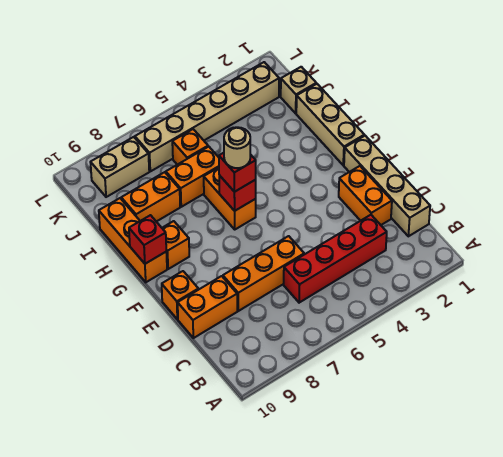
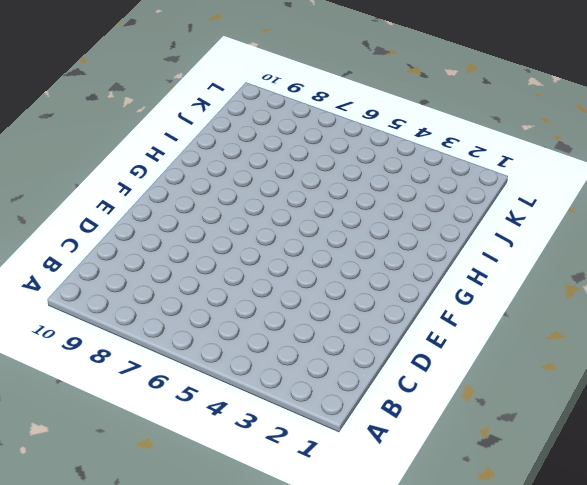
none -> tan brick C1:F1 level 1
none -> red brick C3:C6 level 1
none -> orange brick D2:E2 level 1

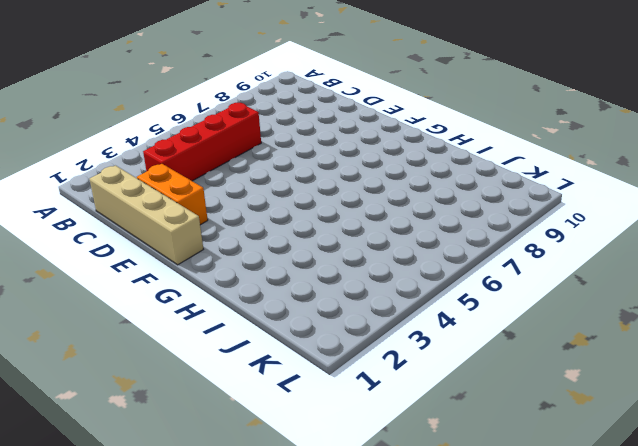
none -> orange brick D6:D8 level 1
none -> orange brick D9:D10 level 1
none -> orange brick E10 level 1

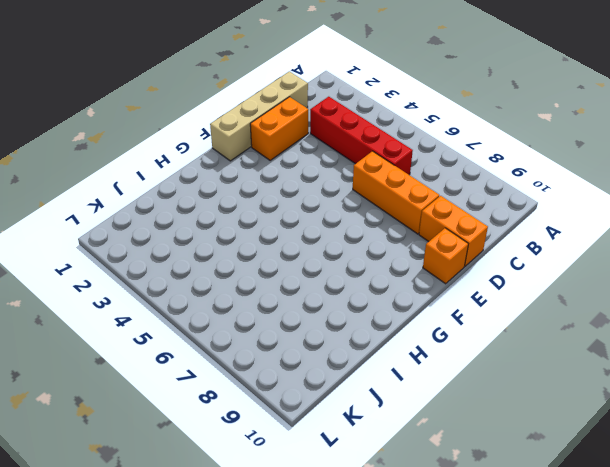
none -> tan brick G1:I1 level 1
none -> orange brick G6:H6 level 1
none -> orange brick G9 level 1

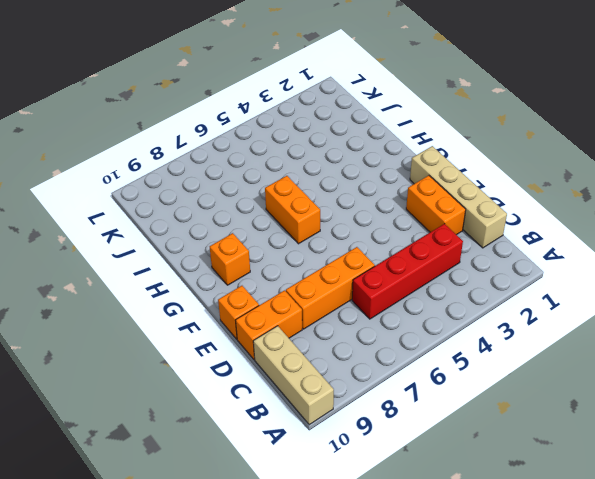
tan brick A10:C10 level 1 -> tan brick G1:I1 level 1
none -> orange brick G10:I10 level 1
none -> orange brick I6:I7 level 1
none -> orange brick I8:I9 level 1

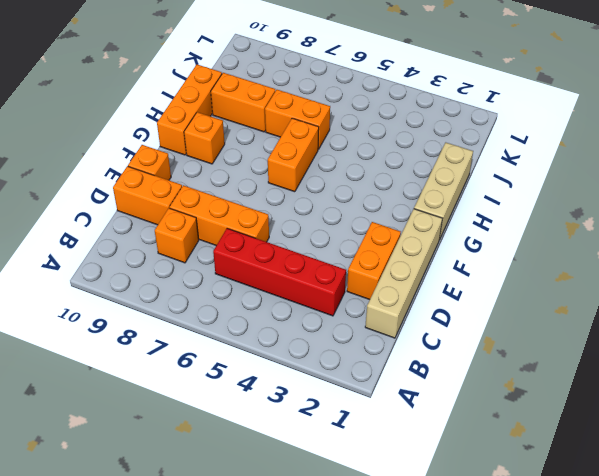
orange brick C8 level 1 -> orange brick J6 level 1
none -> tan brick J1 level 1
none -> tan brick K2:K7 level 1
none -> tan brick K8:K9 level 1

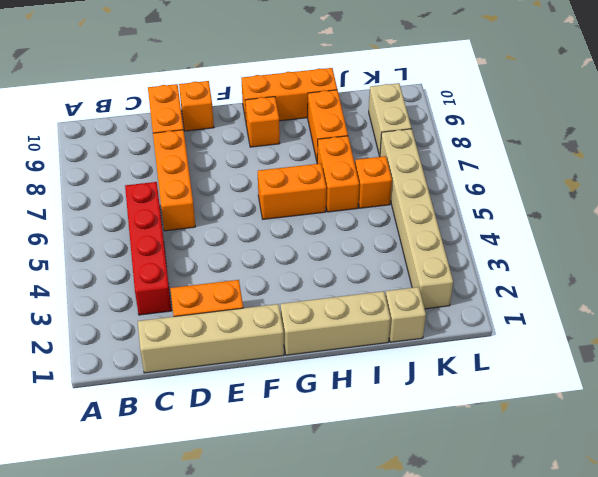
none -> red brick G6 level 2
none -> red brick G10 level 2
none -> red brick G6 level 3

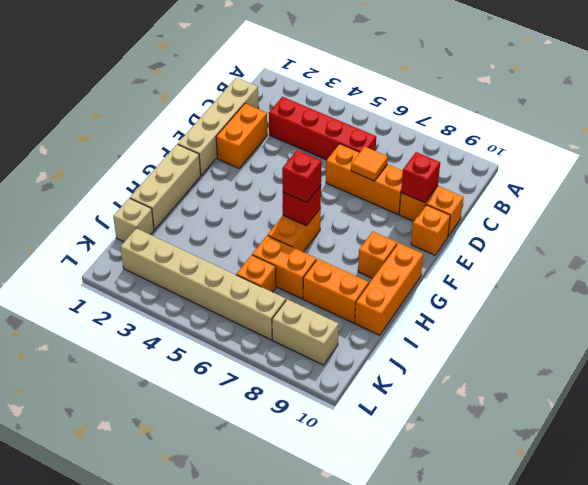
orange tile D7 level 2 -> none
red brick D9 level 2 -> red brick G10 level 2
none -> tan round brick G6 level 4

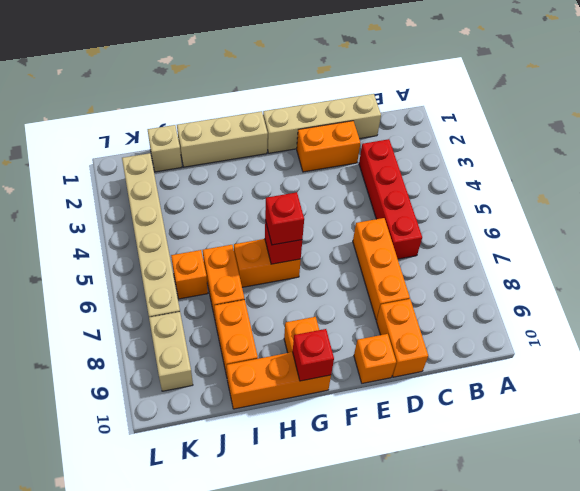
none -> tan round brick G6 level 4

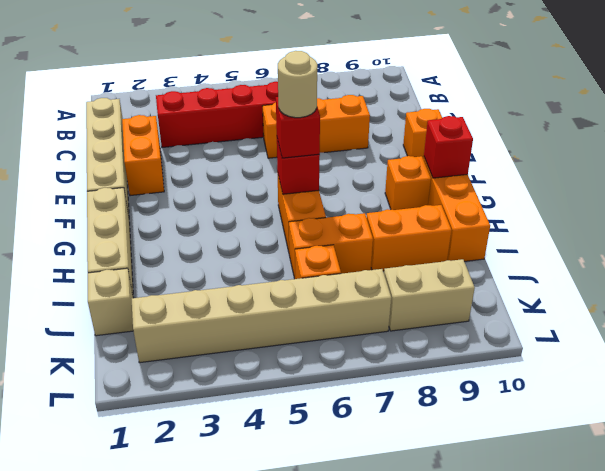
none -> orange brick D9:D10 level 1

